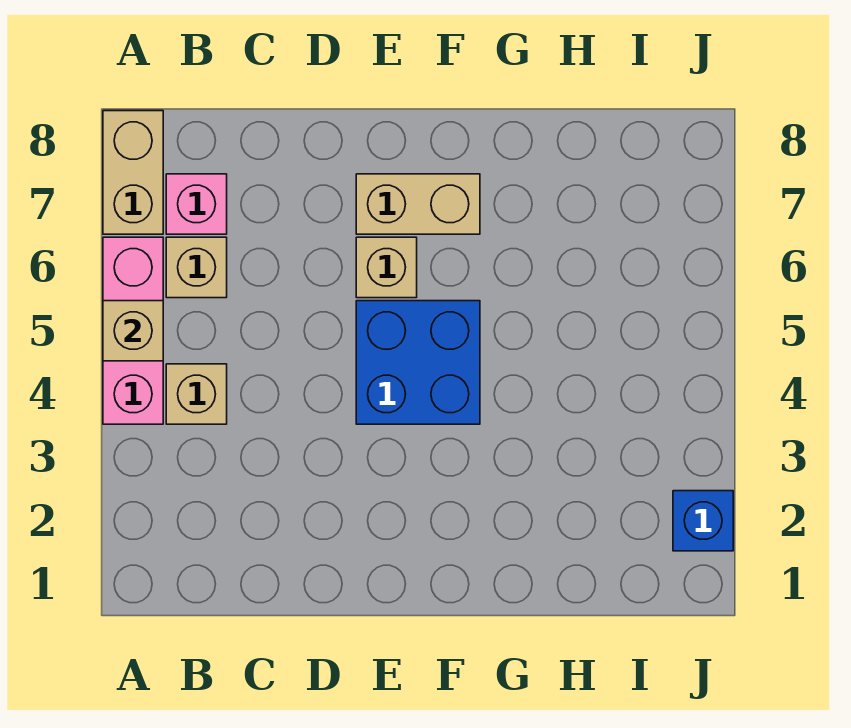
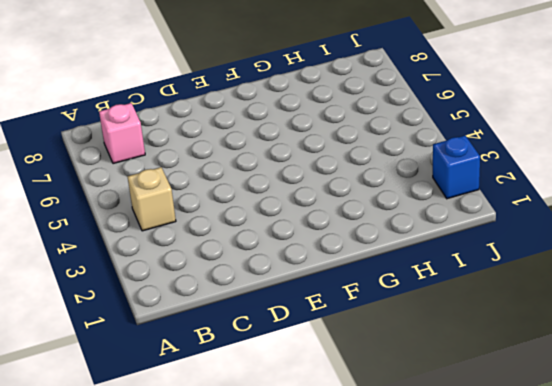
none -> pink brick A4:A6 level 1
none -> tan brick A7:A8 level 1

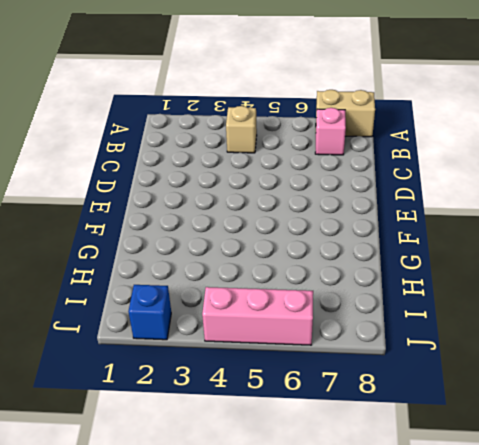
pink brick J4:J6 level 1 -> pink brick A4:A6 level 1
none -> tan brick B6 level 1
none -> blue brick E4:F5 level 1

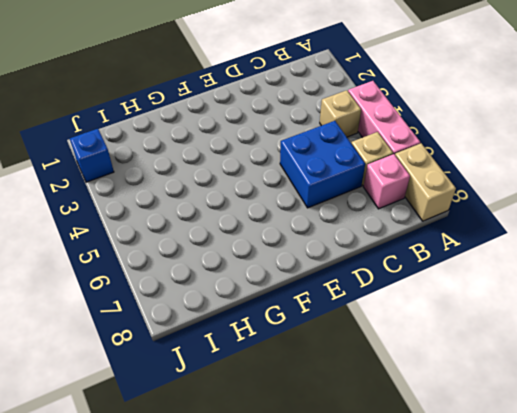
blue brick C5:D6 level 1 -> blue brick E4:F5 level 1
none -> tan brick E6 level 1
none -> tan brick E7:F7 level 1

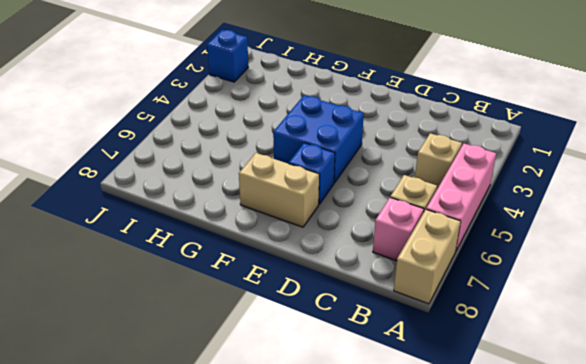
blue brick E6 level 1 -> tan brick E6 level 1
none -> tan brick A5 level 2

